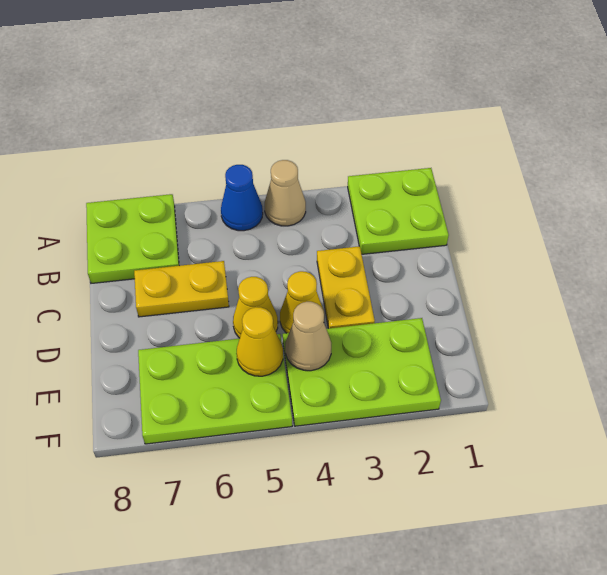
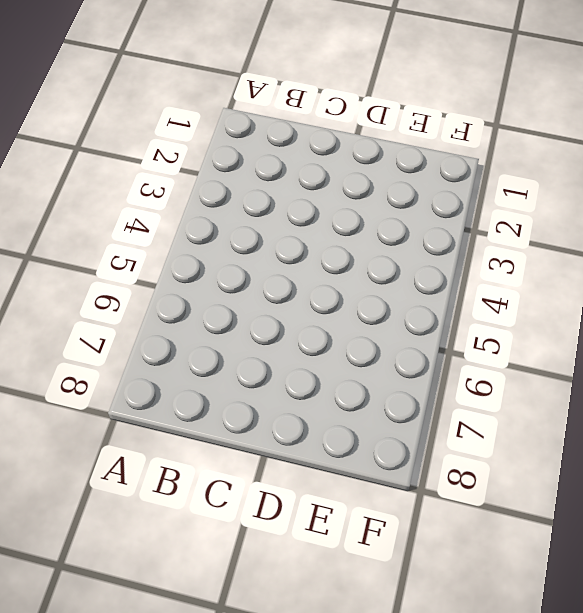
none -> lime plate A1:B2 level 1
none -> tan cone A4 level 1
none -> blue cone A5 level 1

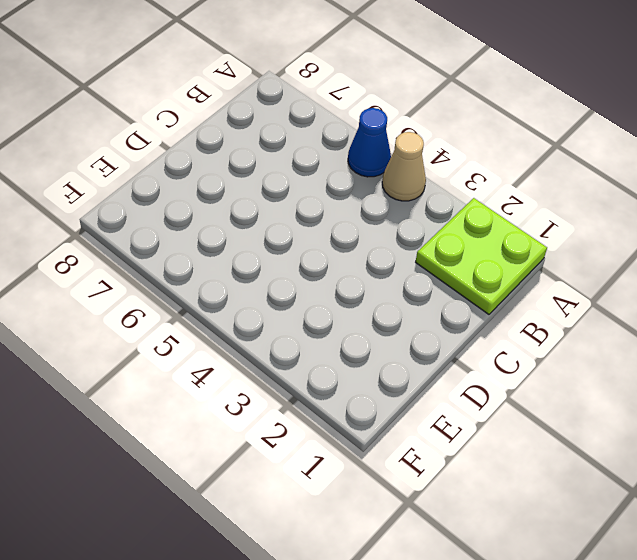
none -> lime plate A7:B8 level 1
none -> yellow plate C3:D3 level 1
none -> yellow plate C6:C7 level 1

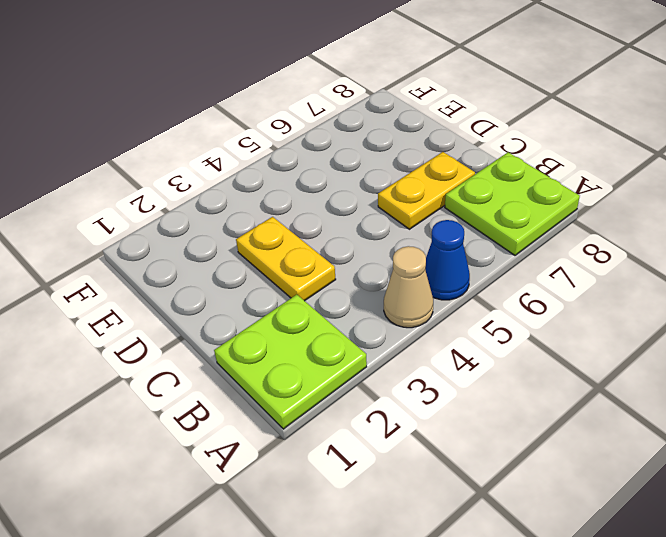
none -> yellow cone D4 level 1
none -> yellow cone D5 level 1
none -> lime plate E2:F4 level 1

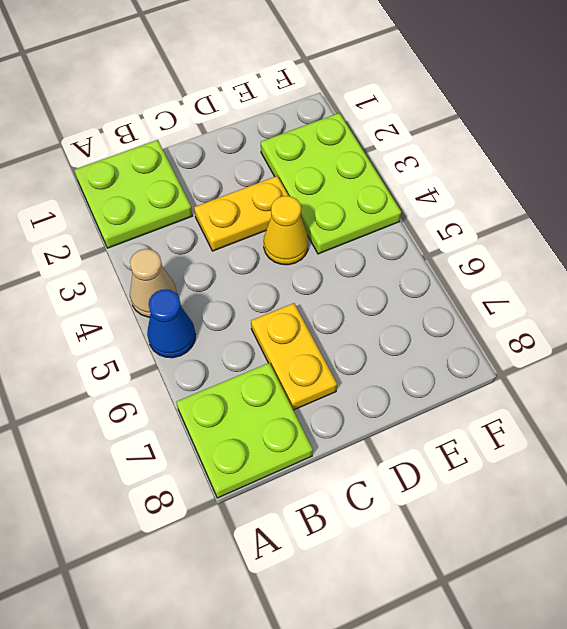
none -> yellow cone D5 level 1
none -> lime plate E5:F7 level 1
none -> tan cone E4 level 2

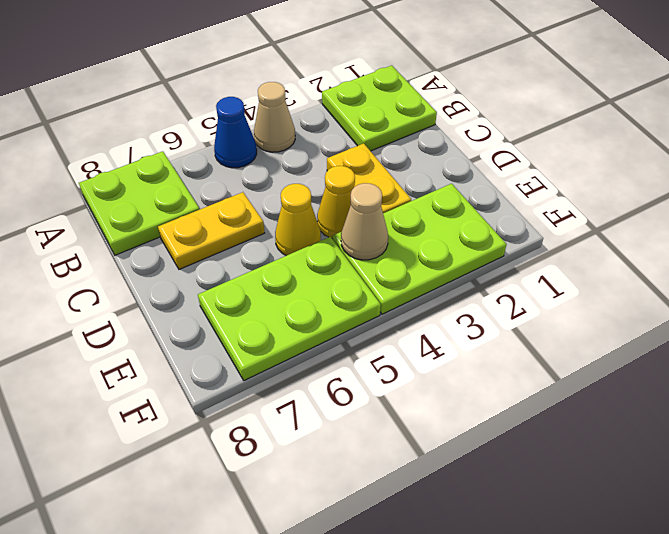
none -> yellow cone E5 level 2

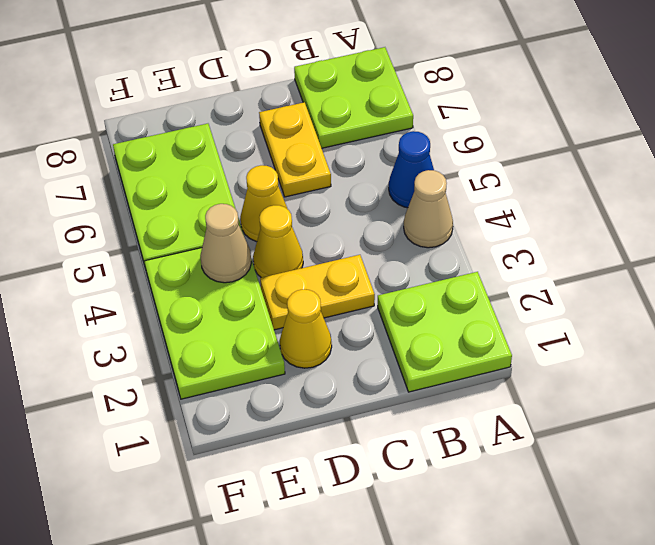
yellow cone D2 level 1 -> yellow cone E5 level 2

